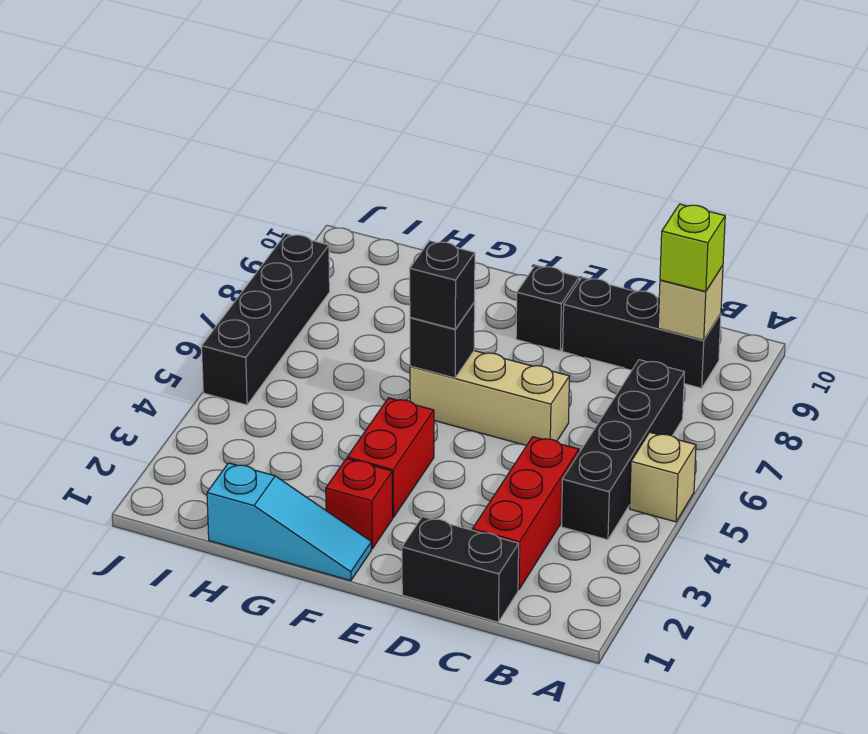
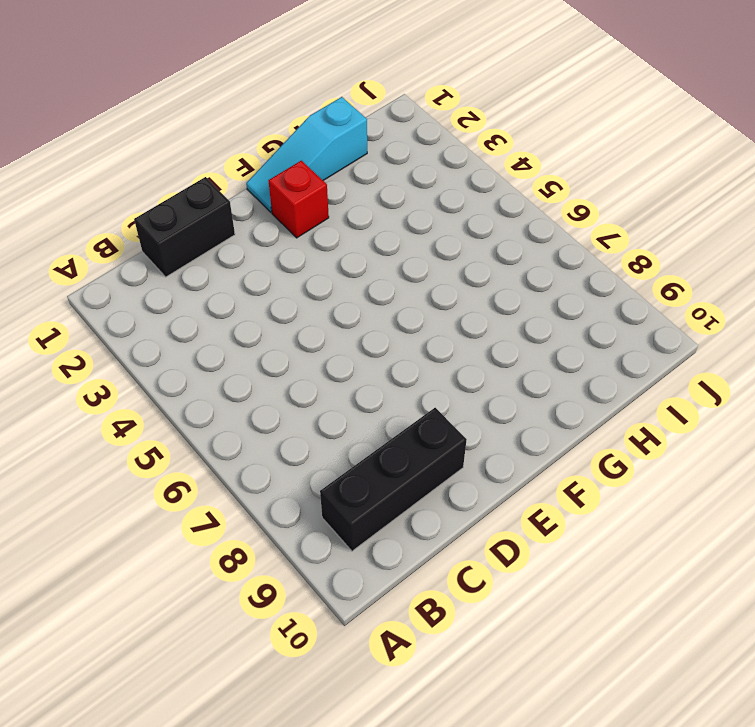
none -> tan brick A5 level 1
none -> black brick B4:B7 level 1
none -> red brick C2:C4 level 1

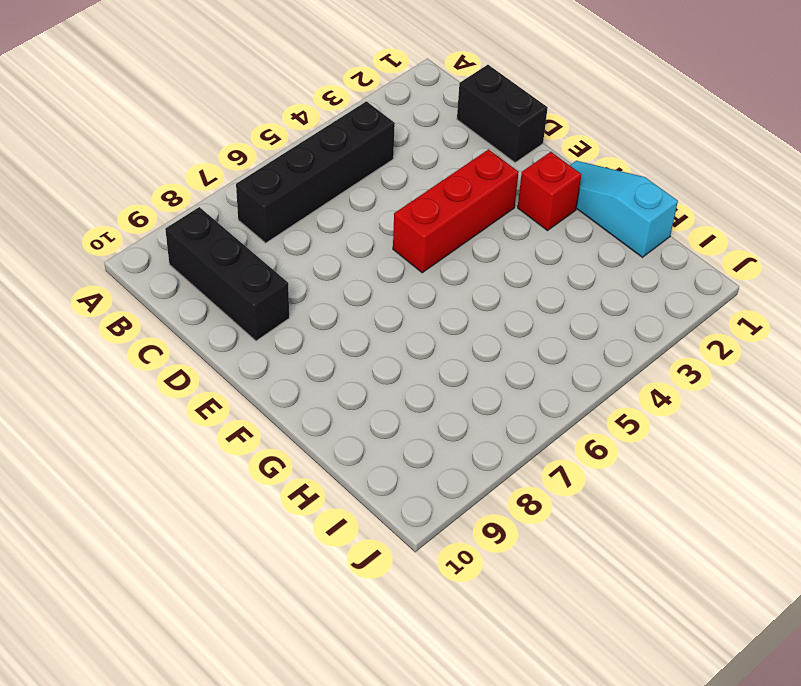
red brick E3:E5 level 1 -> red brick C2:C4 level 1
none -> tan brick A5 level 1
none -> tan brick D6:F6 level 1
none -> black brick E9 level 1

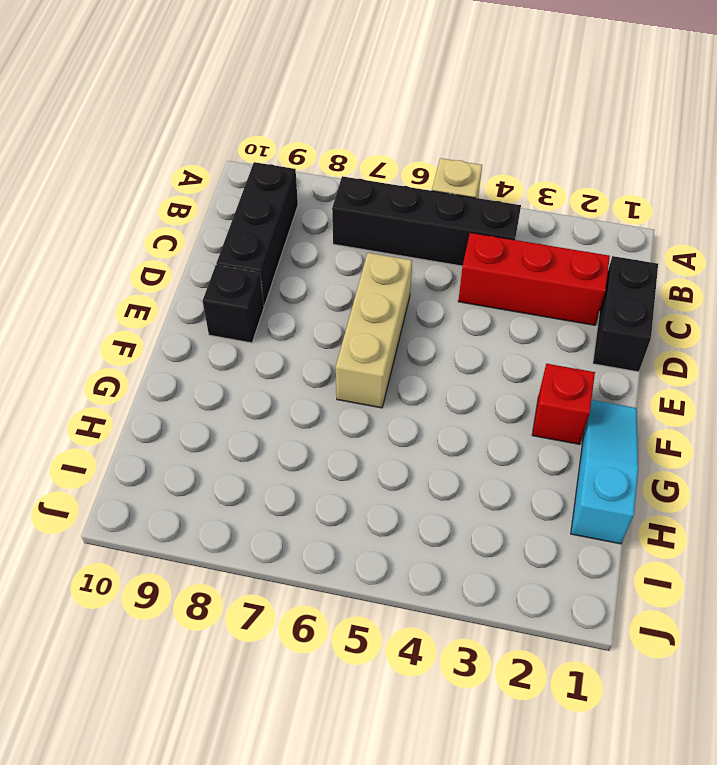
none -> red brick F3:F4 level 1
none -> black brick J5:J8 level 1
none -> tan brick B9 level 2

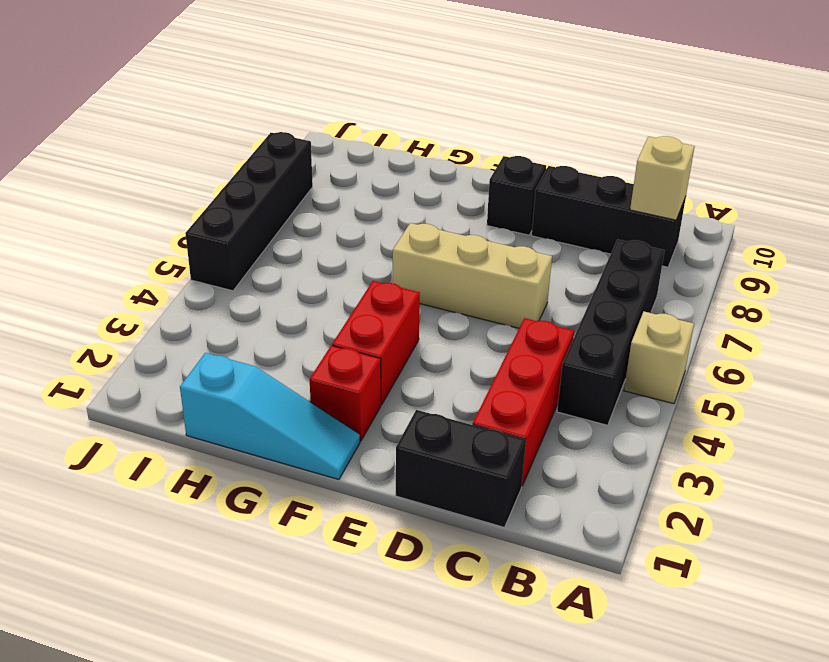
none -> black brick F6 level 2
none -> lime brick B9 level 3
none -> black brick F6 level 3

